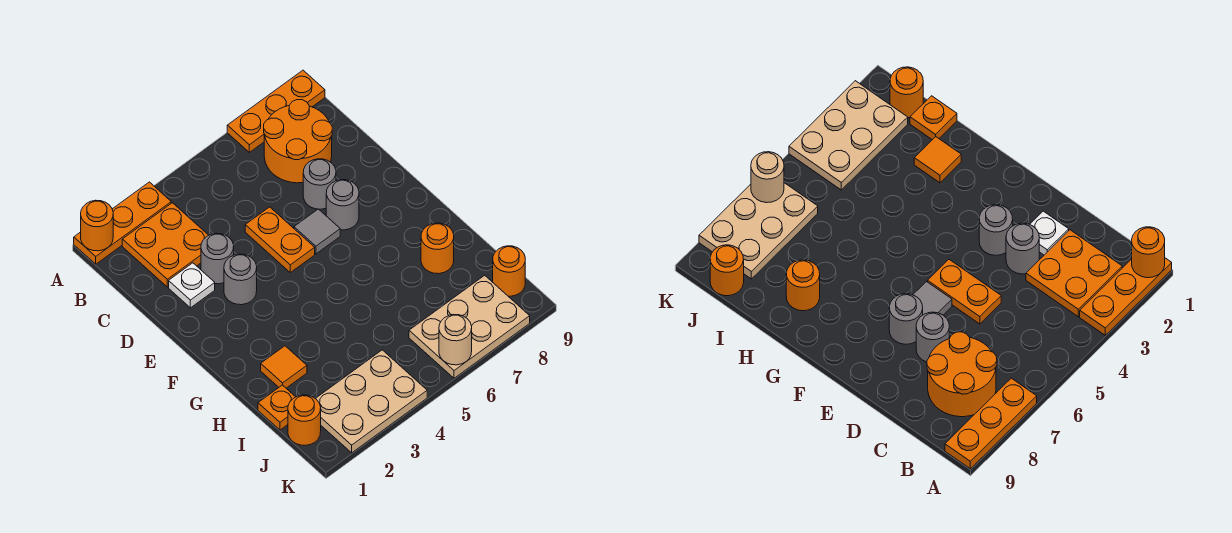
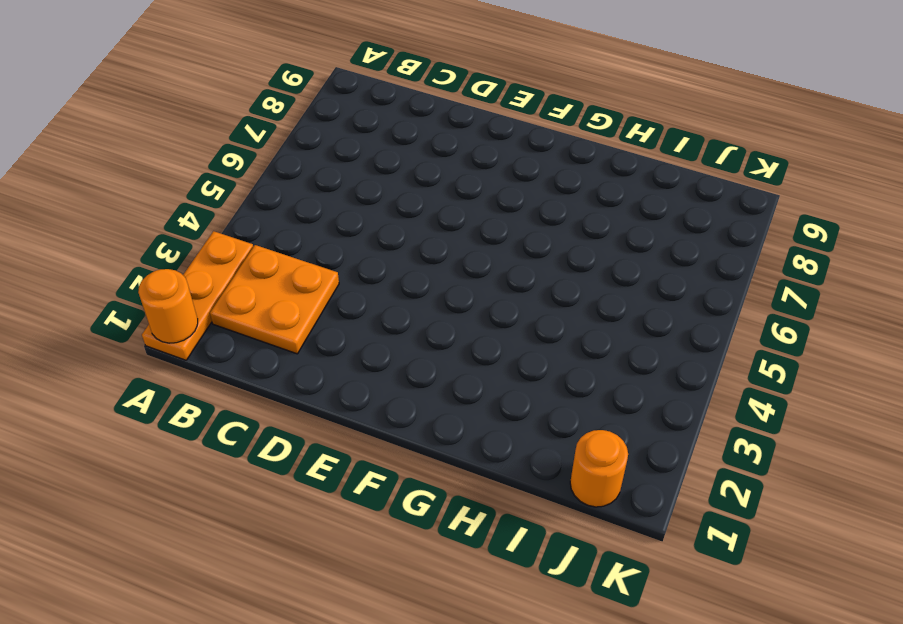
none -> orange plate A7:A9 level 1
none -> orange round brick B7:C8 level 1
none -> white plate D2 level 1

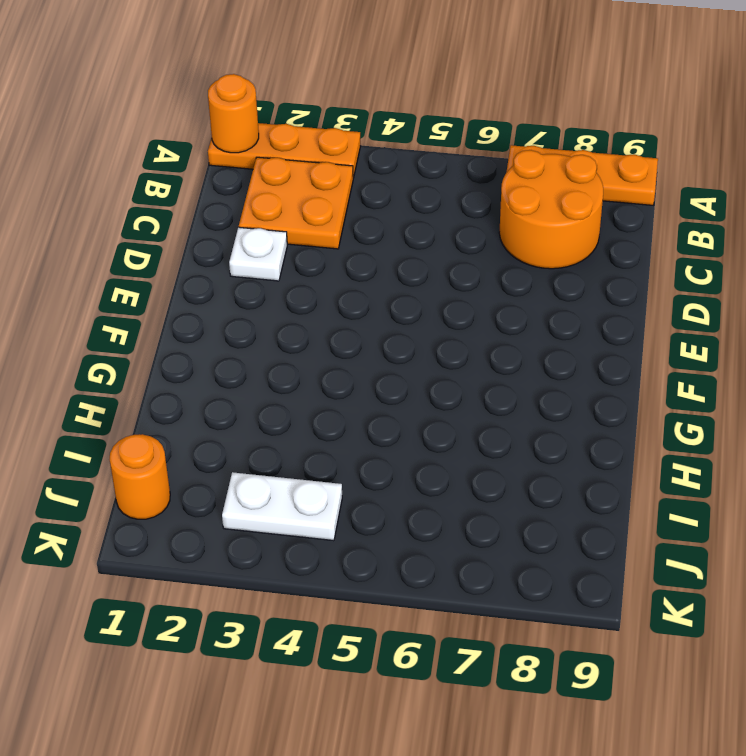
white plate J3:J4 level 1 -> tan plate J2:K4 level 1
none -> grey round brick D3 level 1
none -> orange plate D5:E5 level 1
none -> grey round brick D7 level 1

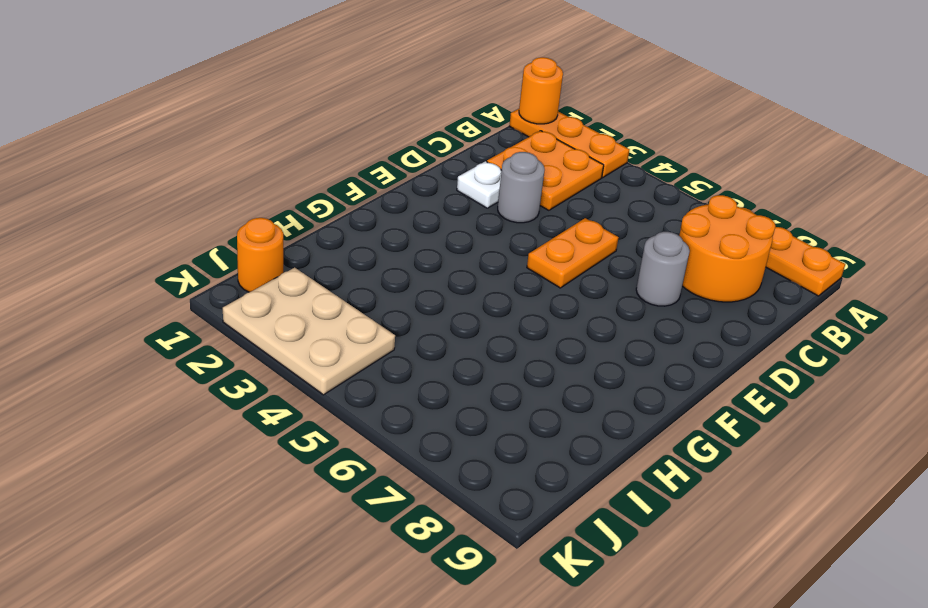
none -> grey round brick E3 level 1
none -> grey tile E6 level 1
none -> grey round brick E7 level 1

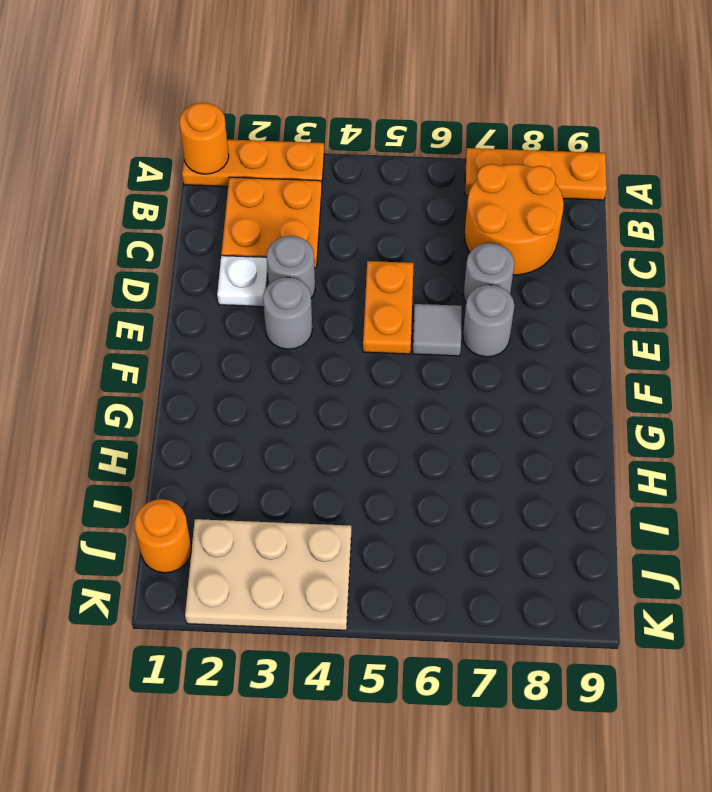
none -> orange tile H2 level 1
none -> orange round brick H8 level 1
none -> orange plate I1 level 1

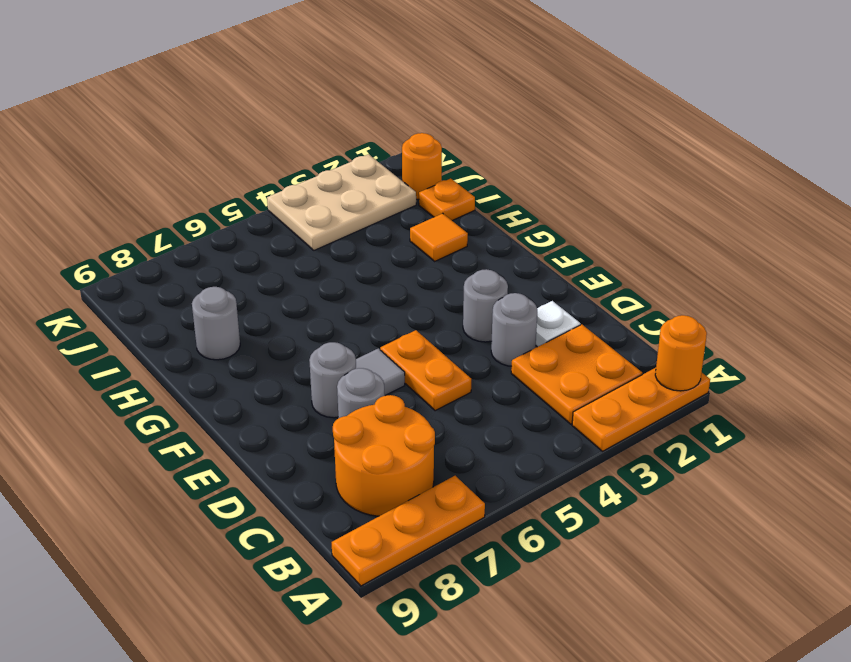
grey round brick H8 level 1 -> orange round brick H8 level 1
none -> tan plate J6:K8 level 1
none -> orange round brick J9 level 1
none -> tan round brick K6 level 2

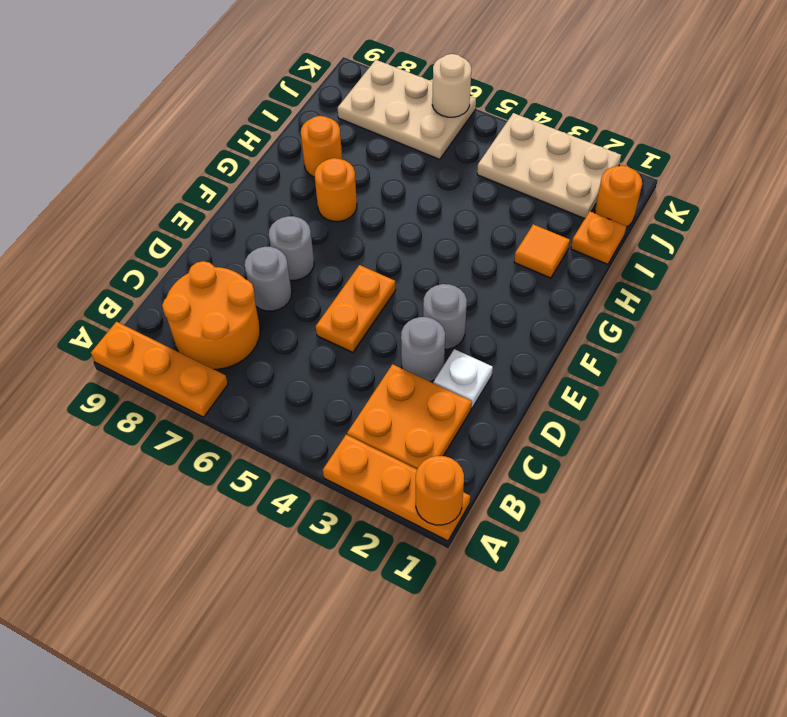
orange round brick G7 level 1 -> orange round brick J9 level 1
none -> grey tile E6 level 1

